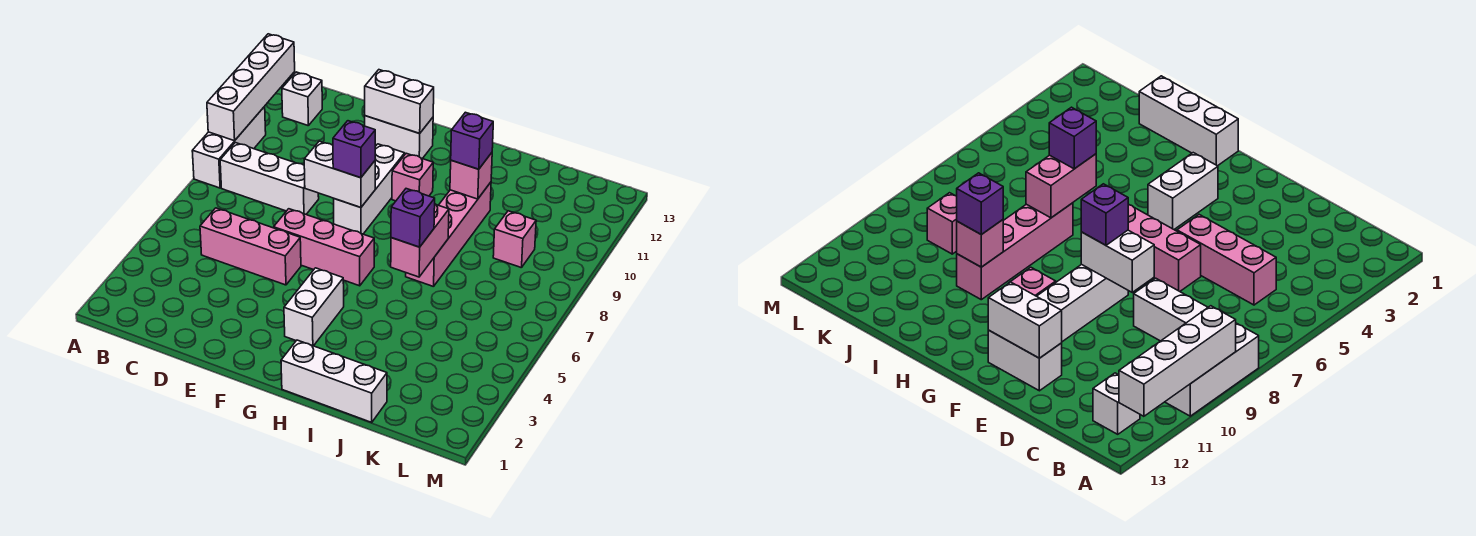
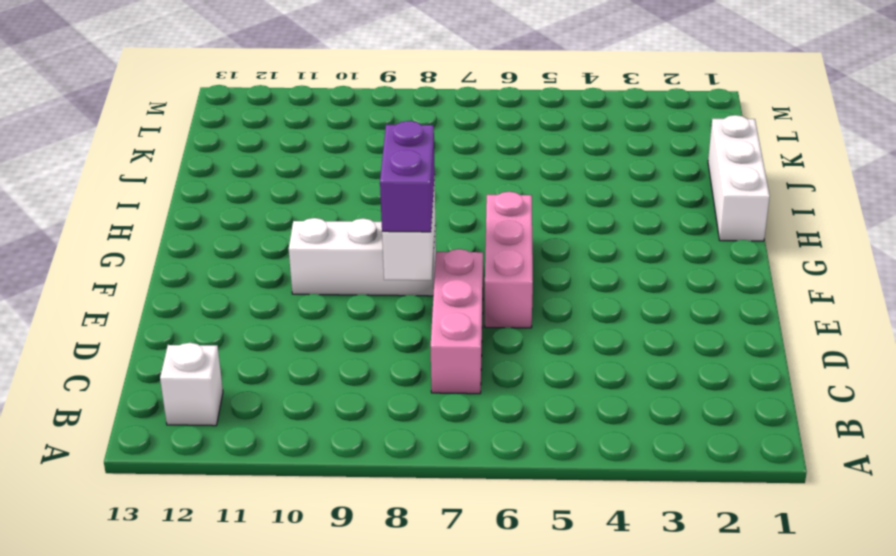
pink brick C7:E7 level 1 -> pink brick C5:E5 level 1
purple brick E8:F8 level 3 -> purple brick F8 level 3
none -> white brick A8:A10 level 1
none -> white brick B8:D8 level 1
none -> white brick E12:F12 level 1

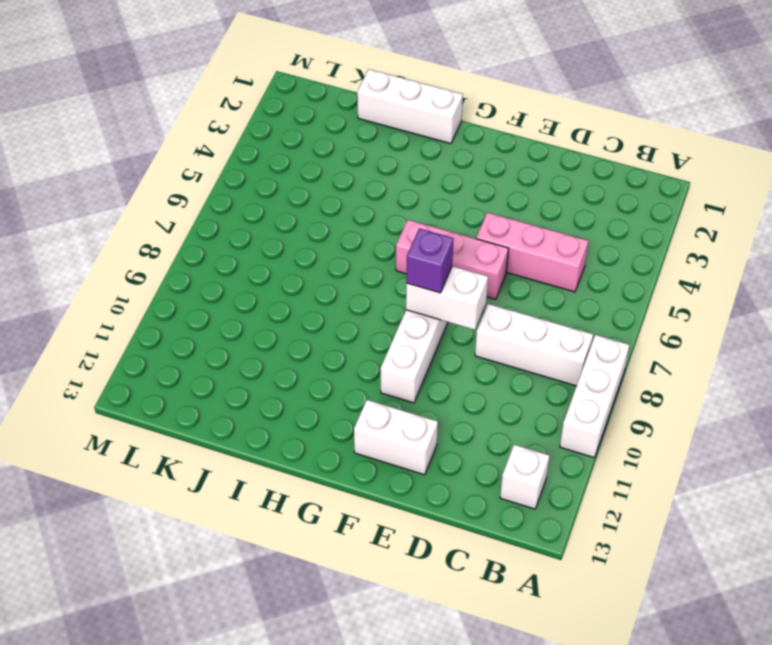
none -> white brick G3:G4 level 1
none -> pink brick G10 level 1
none -> pink brick I7:I10 level 1

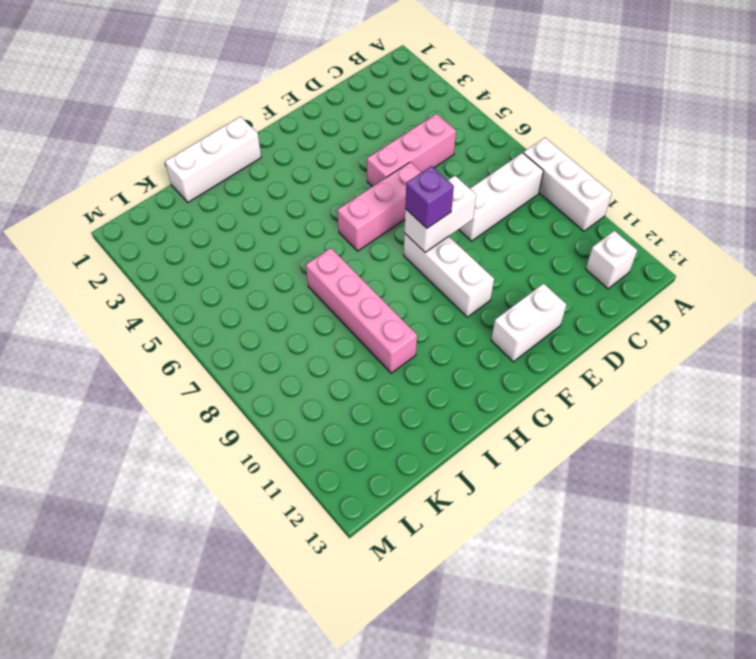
none -> white brick G3:G4 level 1
none -> pink brick G10 level 1
none -> pink brick K9 level 1

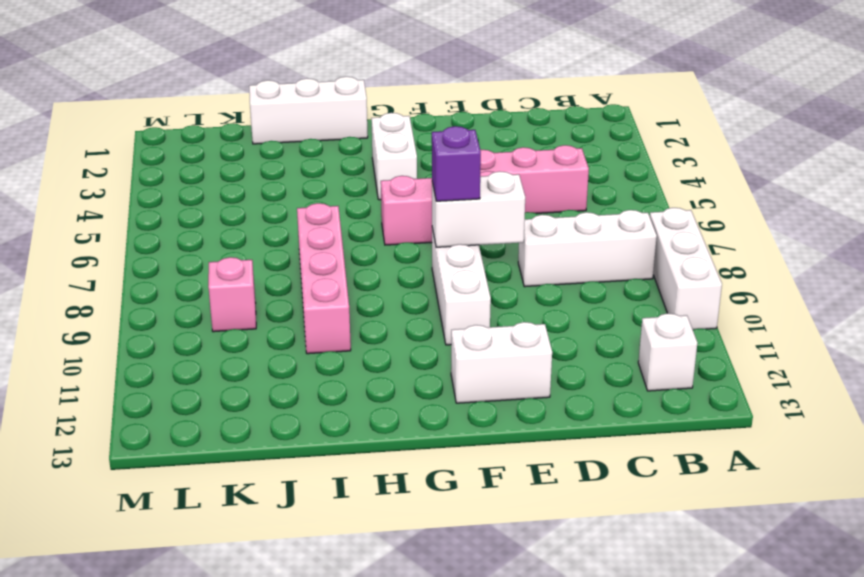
none -> pink brick G10 level 1
none -> white brick A9:A12 level 2
none -> white brick E12:F12 level 2

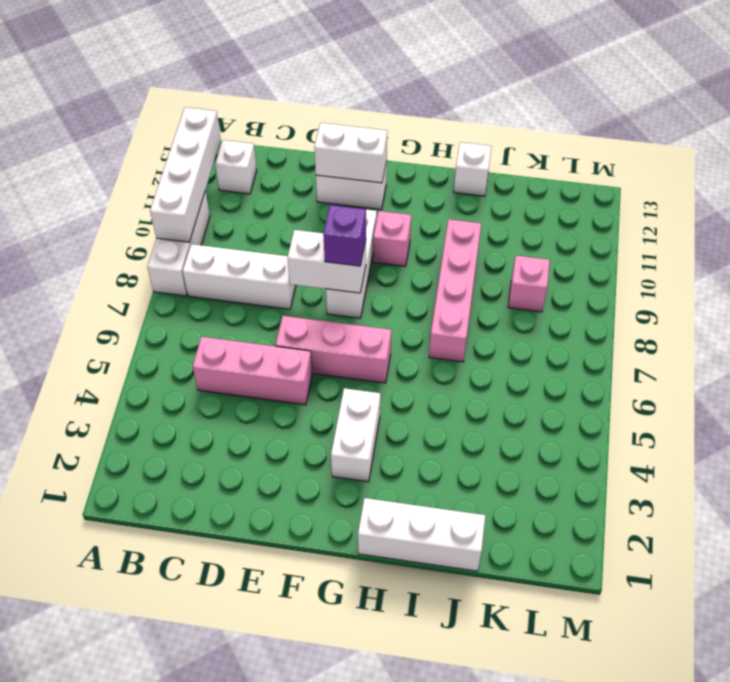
white brick I13 level 1 -> none
none -> pink brick I6:I7 level 2
none -> pink brick I10 level 2
none -> purple brick I6 level 3

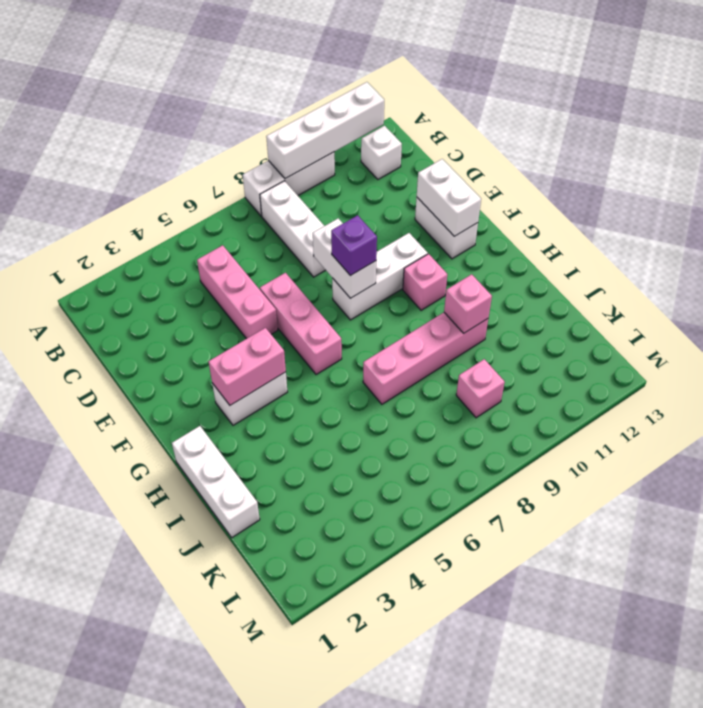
pink brick G3:G4 level 2 -> pink brick I6:I7 level 2
none -> purple brick I6 level 3
none -> purple brick I10 level 3

